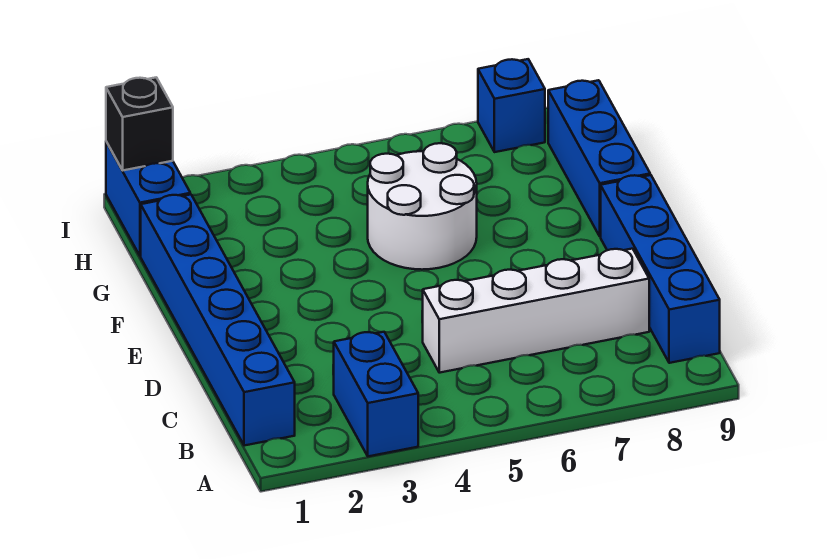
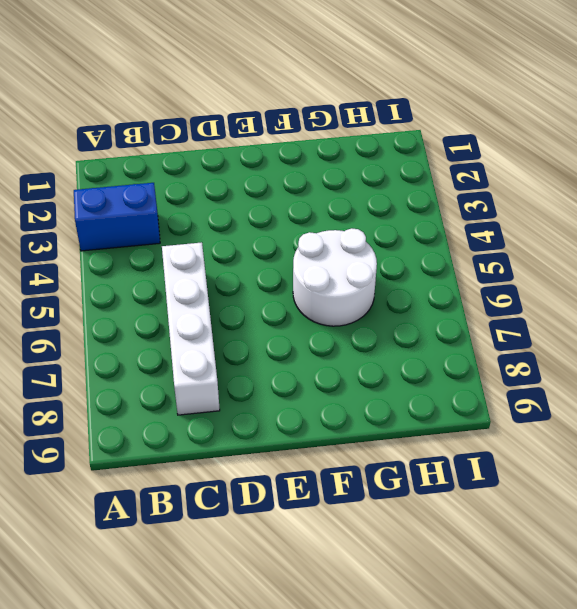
none -> blue brick B1:G1 level 1
none -> blue brick B9:E9 level 1

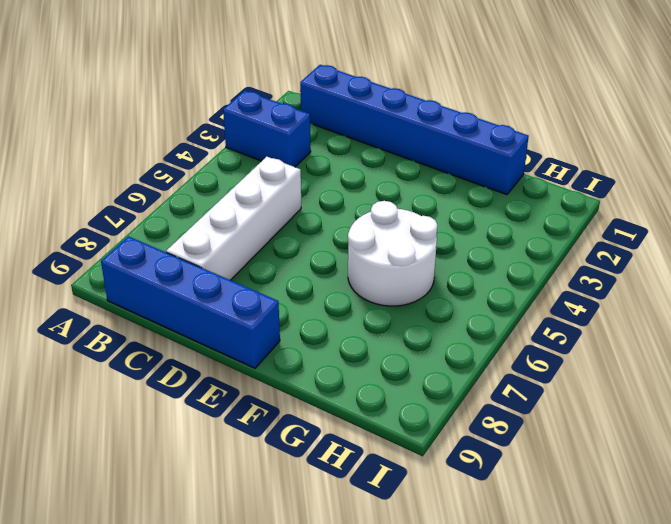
none -> blue brick F9:H9 level 1
none -> blue brick H1:I1 level 1

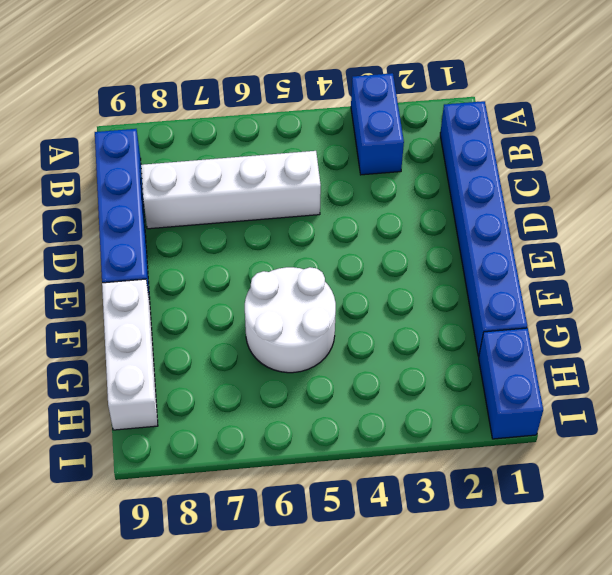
white brick F9:H9 level 1 -> blue brick F9:H9 level 1
none -> blue brick I8 level 1
none -> black brick I1 level 2

